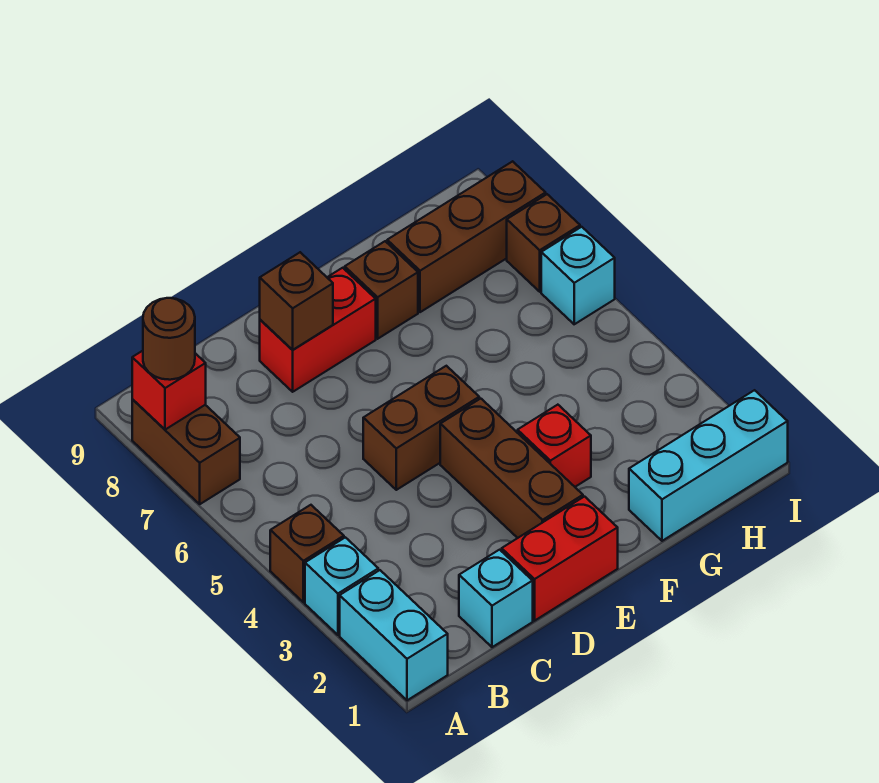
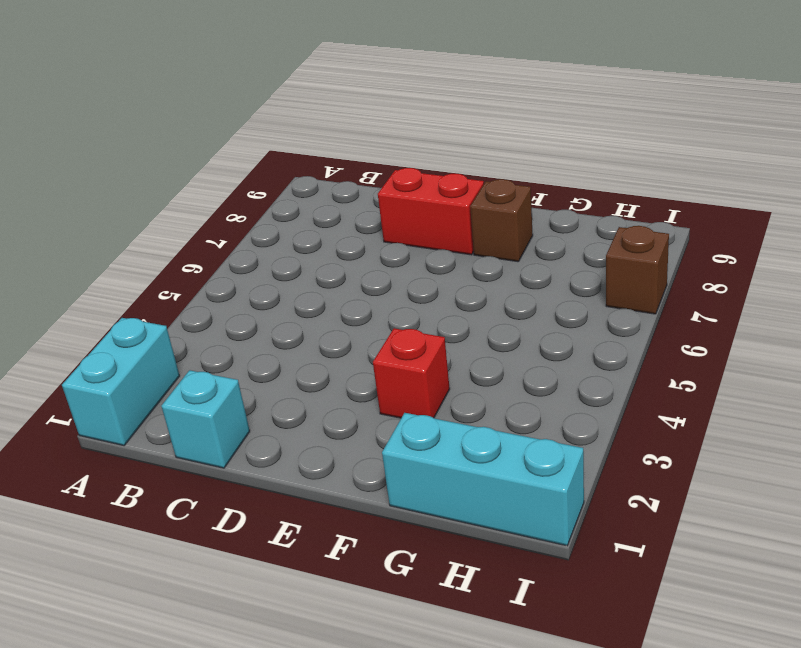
none -> cyan brick A3 level 1
none -> brown brick A4 level 1
none -> brown brick A7:A8 level 1

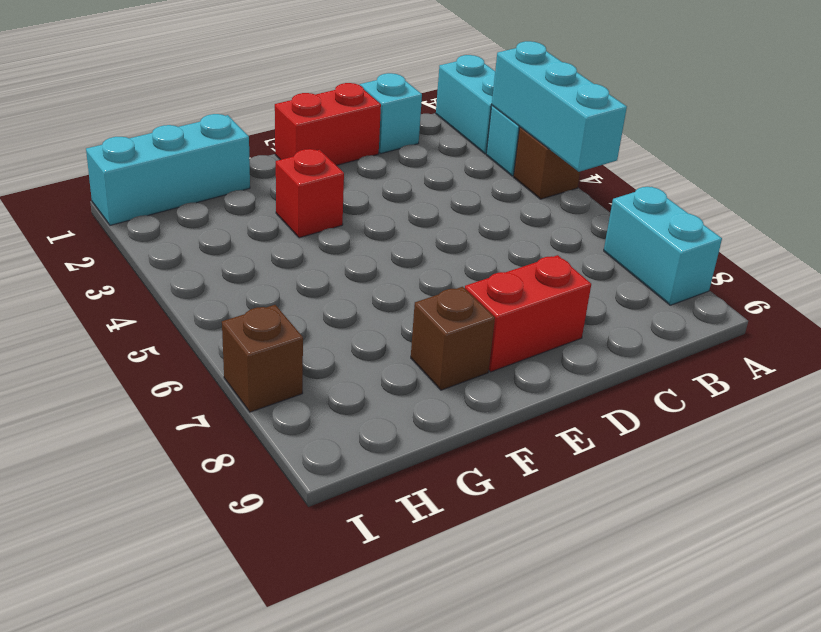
cyan brick A3:A5 level 2 -> none
cyan brick A7:A8 level 1 -> brown brick A7:A8 level 1
none -> brown brick D5:E5 level 1
none -> brown brick E2:E4 level 1
none -> brown brick G8:I8 level 1

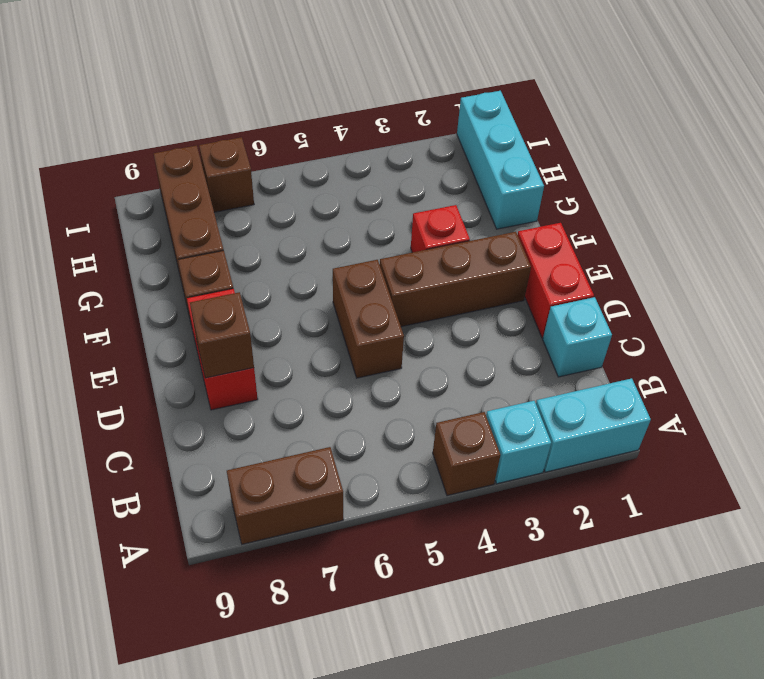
none -> cyan brick I6 level 1
none -> red brick A8 level 2
none -> brown round brick A8 level 3

